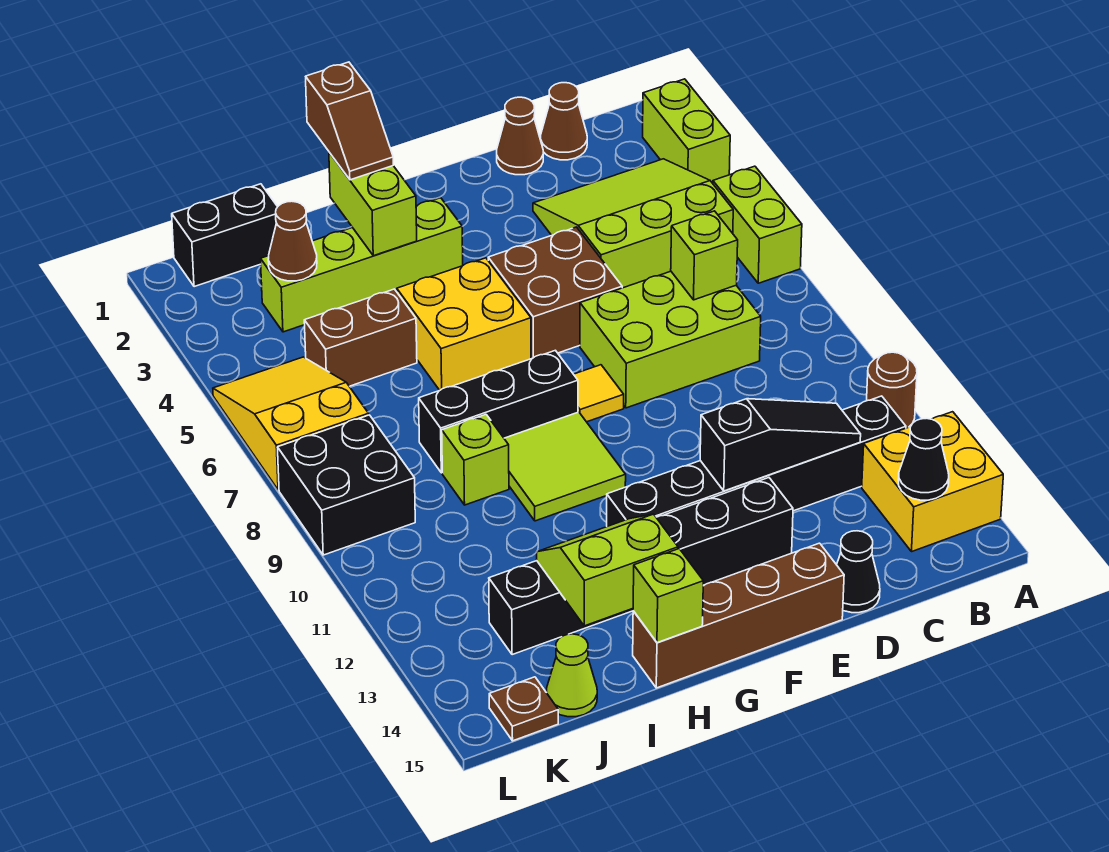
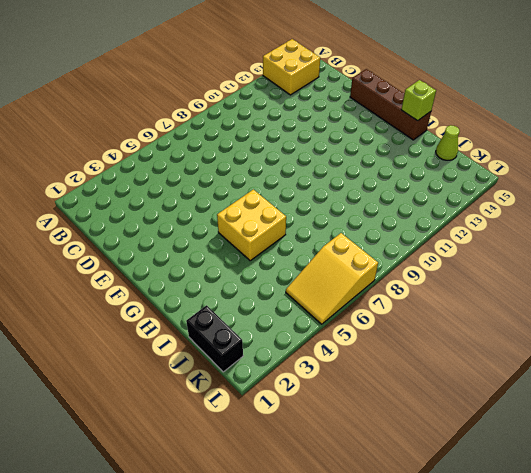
none -> lime brick A2:A3 level 1
none -> lime brick A5:A6 level 1
none -> brown round brick A11 level 1
none -> lime slope B3:D5 level 1 top 5

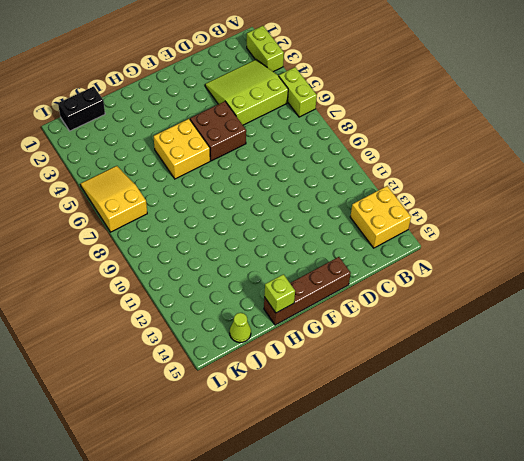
none -> brown round brick A11 level 1
none -> black brick B12:G12 level 1
none -> brown cone C1 level 1
none -> lime brick C7:E8 level 1

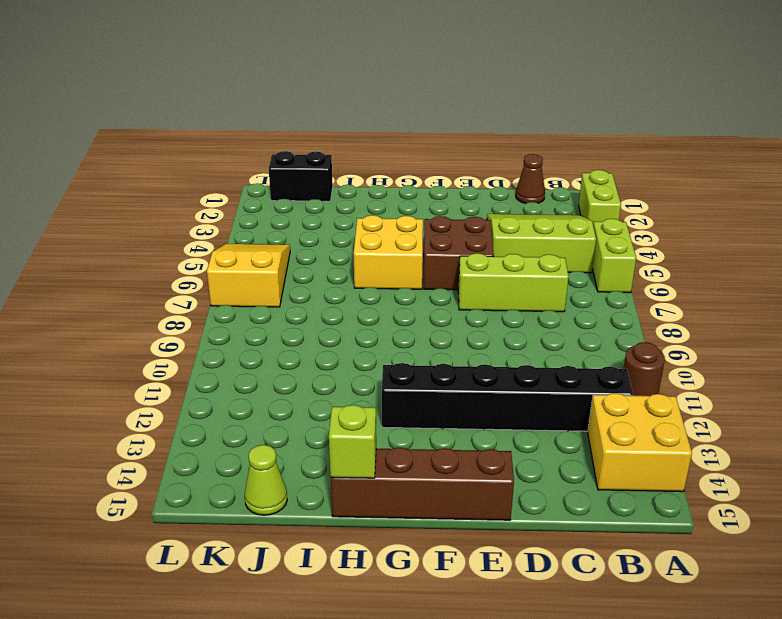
lime brick C7:E7 level 1 -> lime brick C7:E8 level 1
none -> brown cone D1 level 1
none -> black cone D15 level 1
none -> black brick E13:J13 level 1
none -> yellow tile F8 level 1

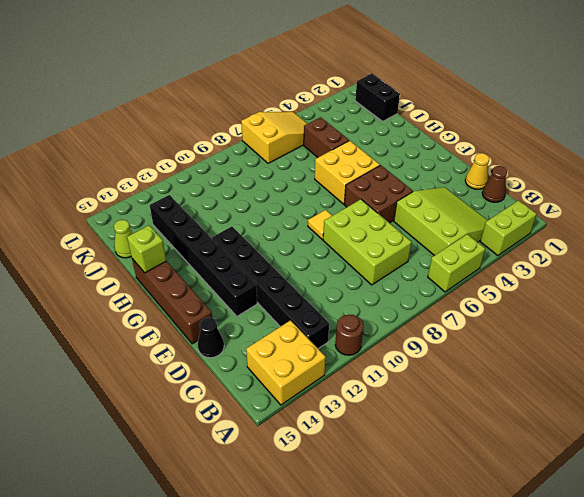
yellow cone D1 level 1 -> brown cone D1 level 1
none -> lime brick G3:J3 level 1
none -> black brick G8:I8 level 1
none -> lime tile G9:H10 level 1
none -> lime brick I9 level 1

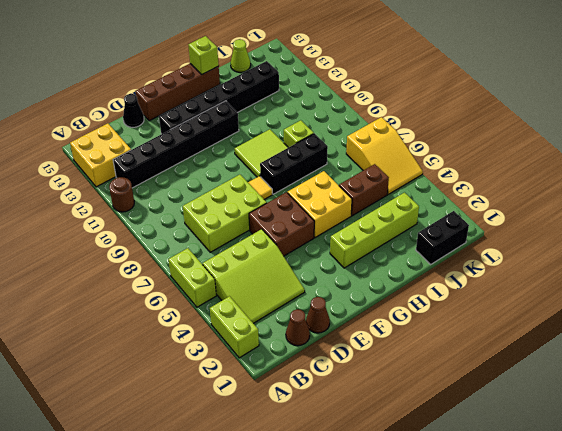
none -> black brick K8:L9 level 1
none -> brown plate K15 level 1
none -> black cone B14 level 2
none -> lime brick C7 level 2

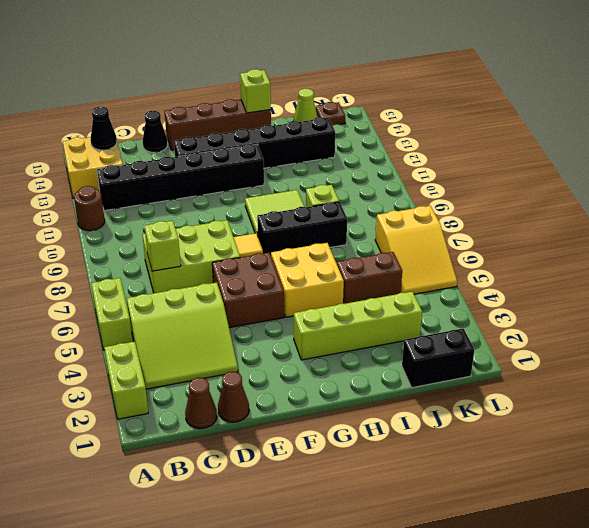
none -> black brick K8:L9 level 1
none -> black slope C12:E12 level 2 top E
none -> lime brick H2:H3 level 2
none -> lime slope H13:I14 level 2 top 14

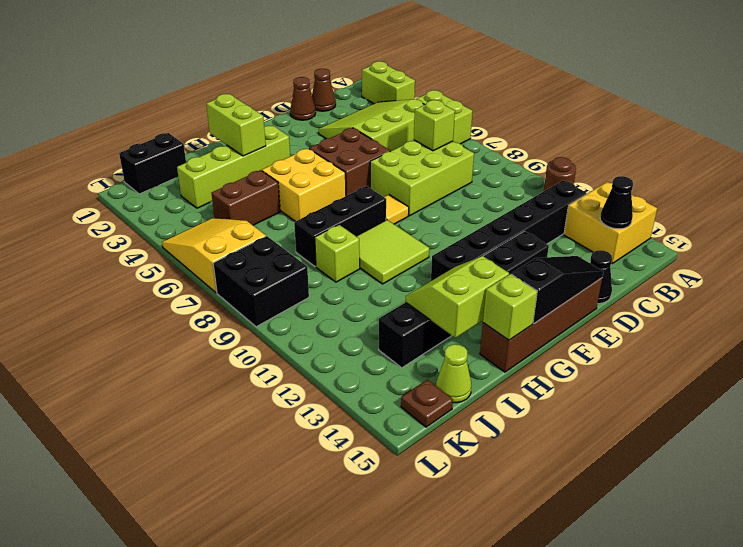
black slope E15:G15 level 2 top G -> black slope C12:E12 level 2 top E
none -> brown cone J3 level 2
none -> brown slope H1:H2 level 3 top 1

